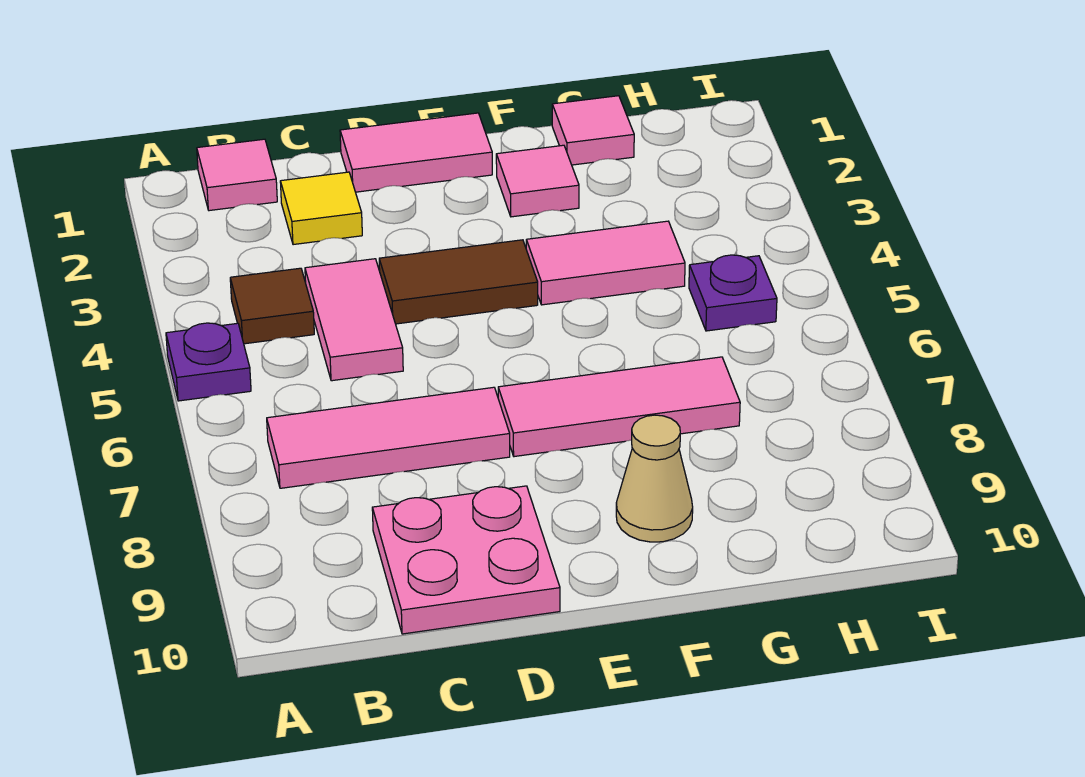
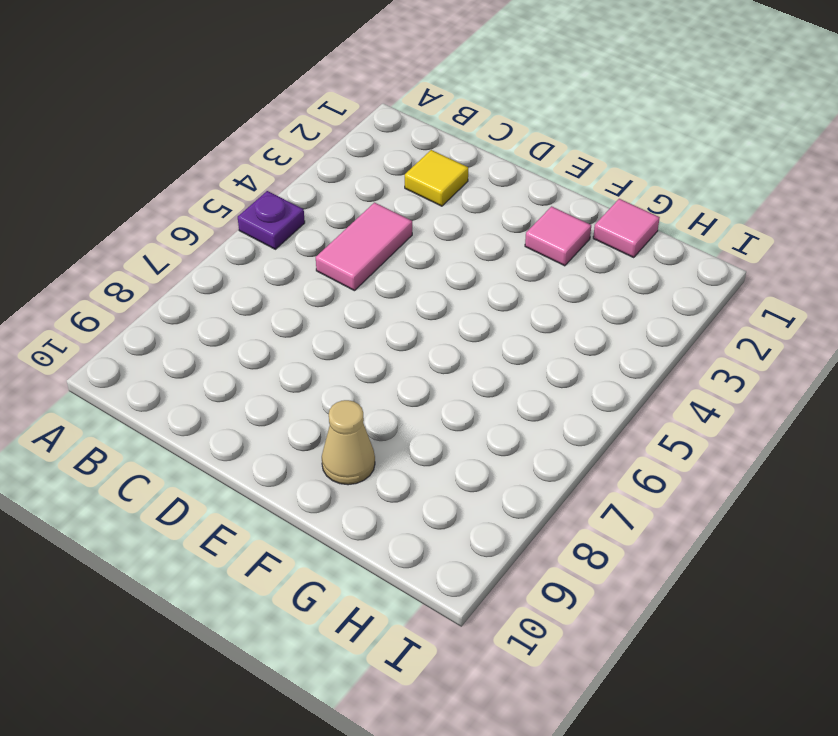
none -> pink tile B1 level 1
none -> brown tile B4 level 1
none -> pink tile B7:D7 level 1

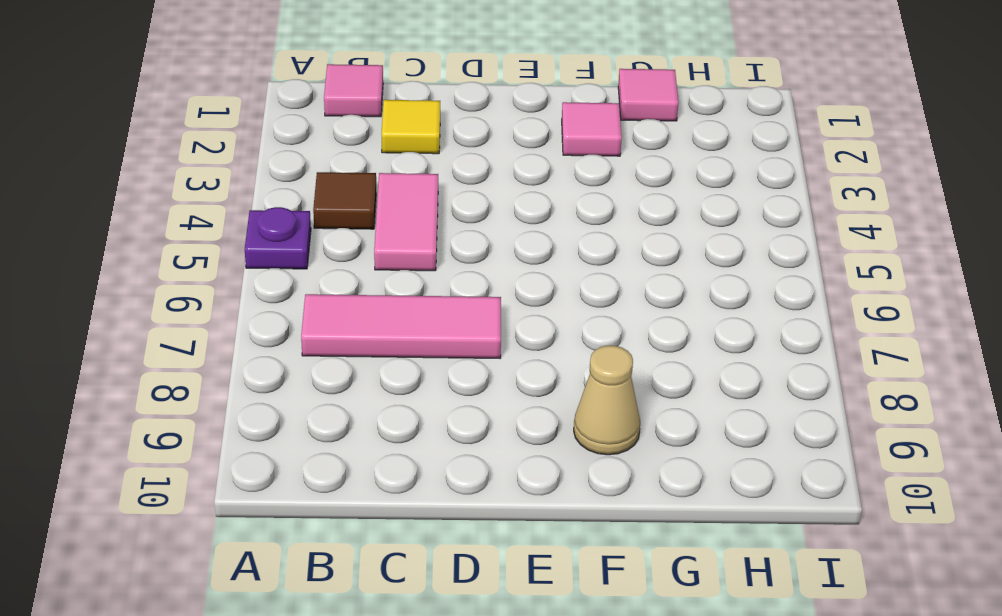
none -> pink plate C9:D10 level 1
none -> pink tile D1:E1 level 1
none -> brown tile D4:E4 level 1

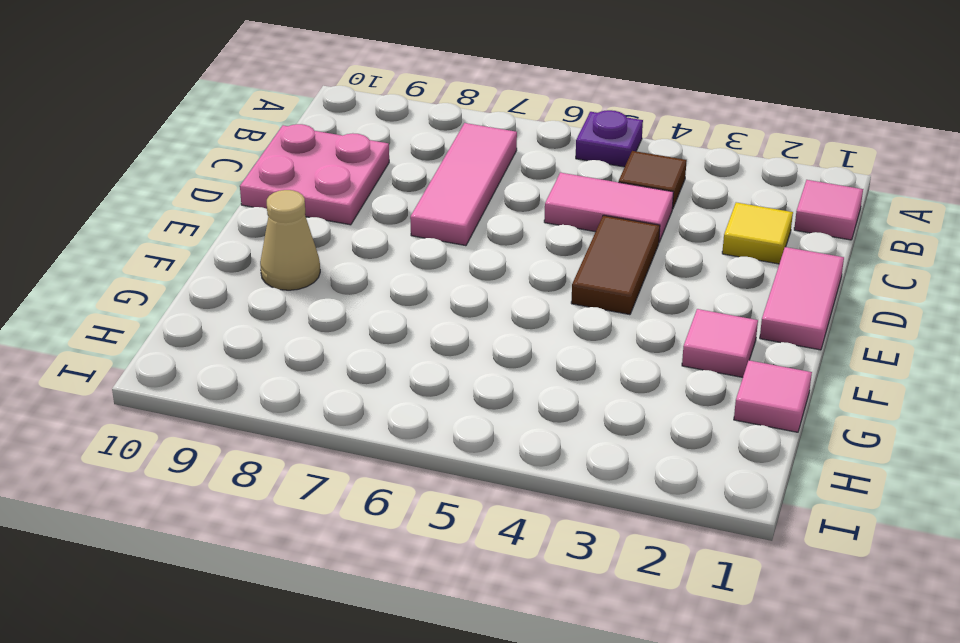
none -> pink tile E7:G7 level 1
none -> pink tile F4:G4 level 1
none -> purple plate H5 level 1

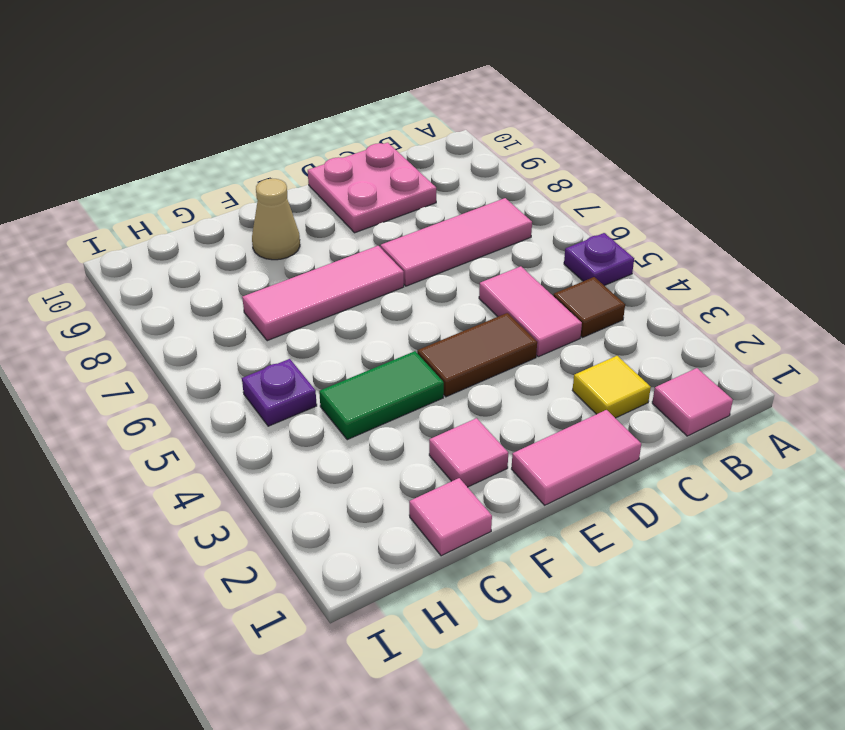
green tile F4:G4 level 1 -> pink tile F4:G4 level 1

